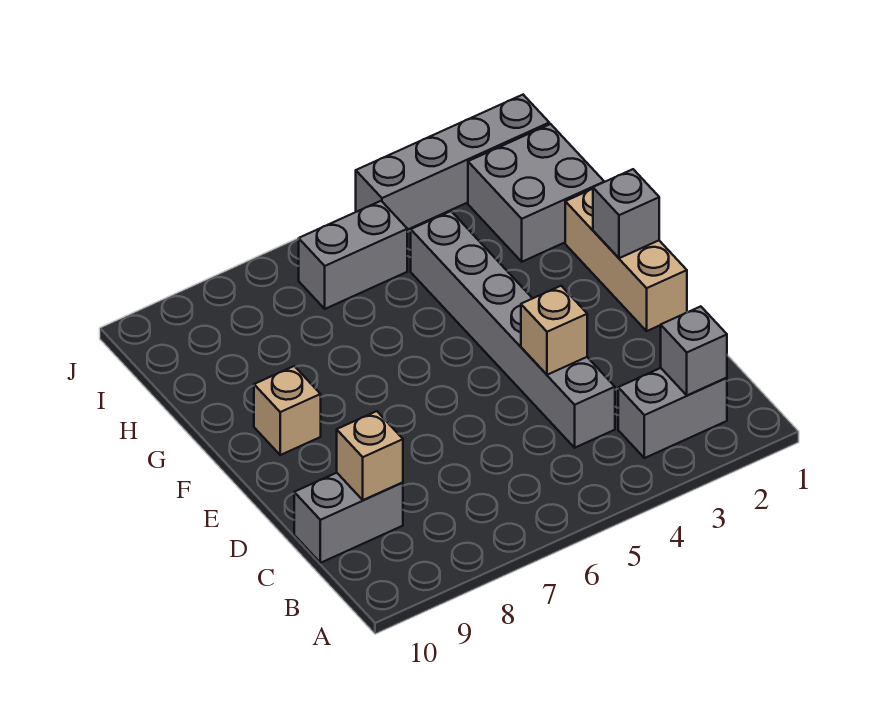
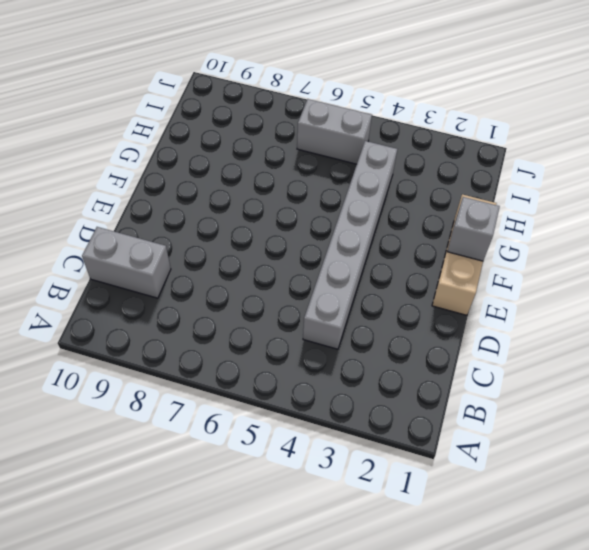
none -> grey brick B2:B3 level 1
none -> tan brick F9 level 1
none -> grey brick H1:I2 level 1

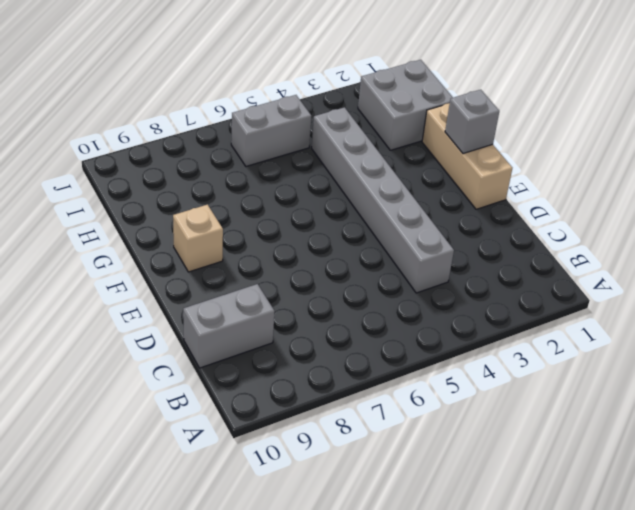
none -> grey brick B2:B3 level 1
none -> grey brick J1:J4 level 1
none -> grey brick B2 level 2

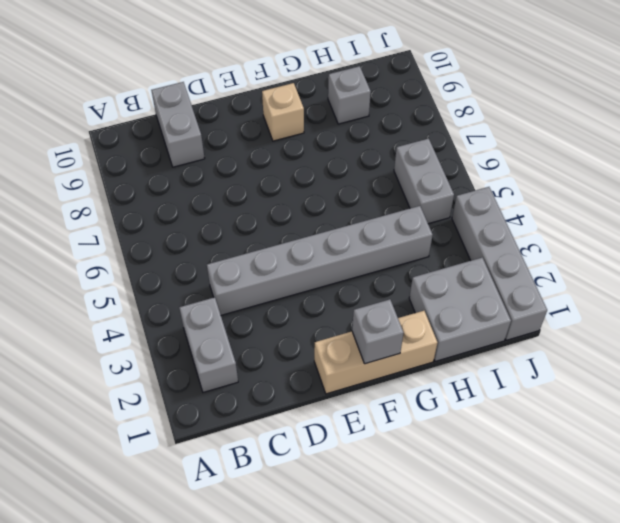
grey brick H9 level 1 -> grey brick B2 level 2
none -> tan brick C9 level 2
none -> tan brick D4 level 2

